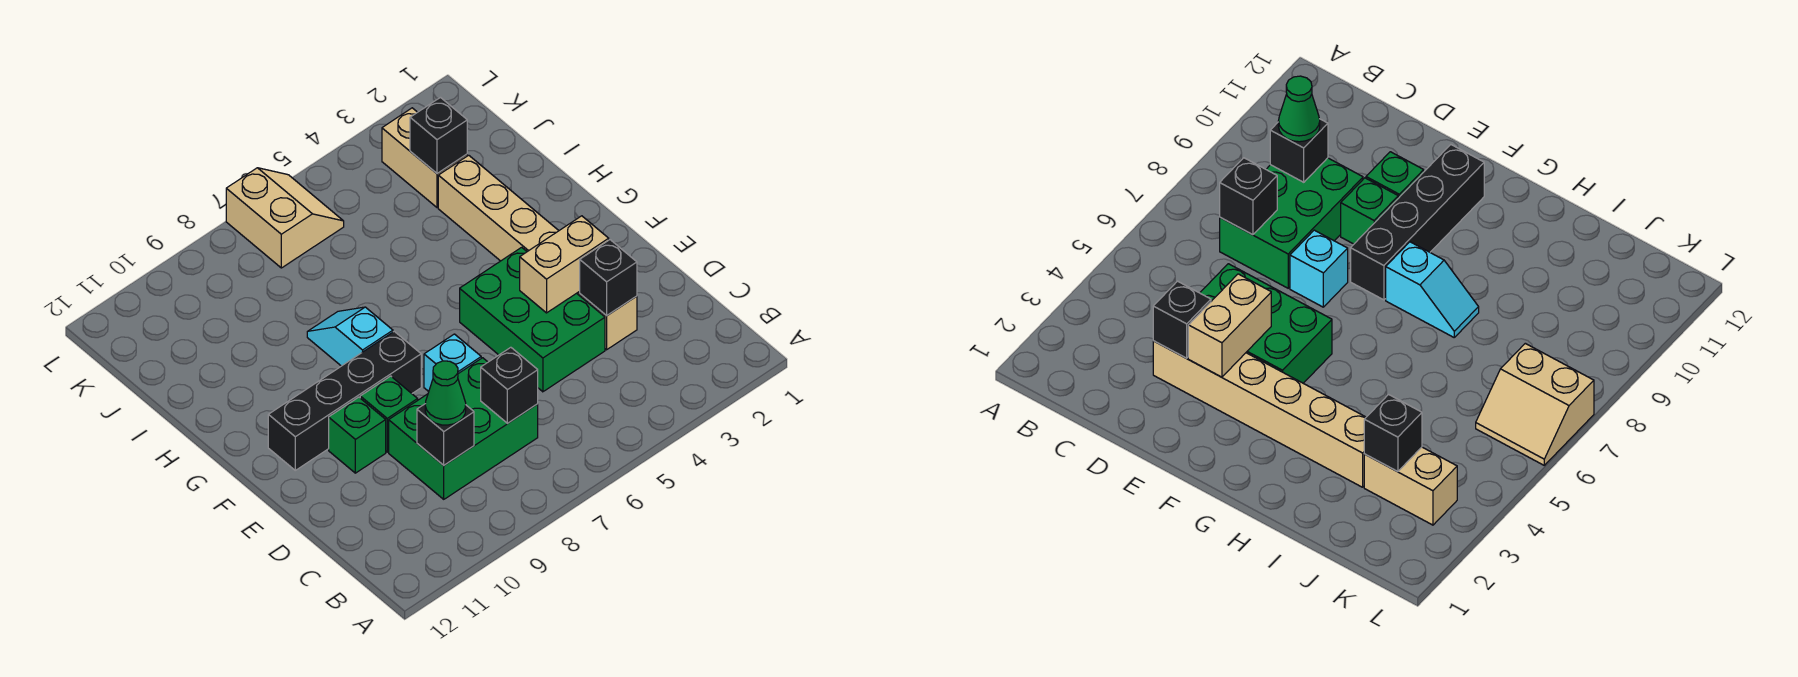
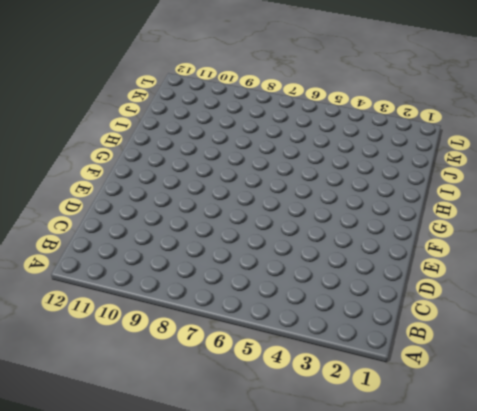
none -> green brick C7:D9 level 1
none -> tan brick D3:I3 level 1
none -> green brick D4:F5 level 1

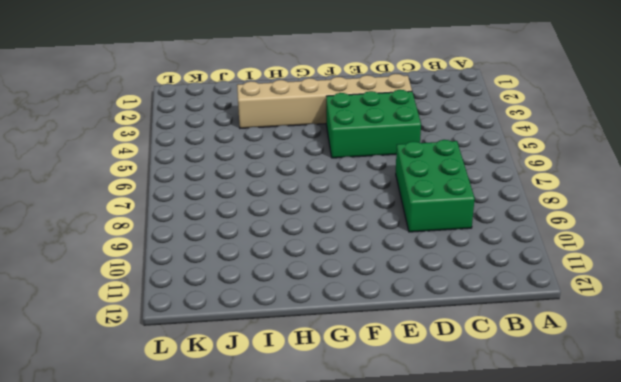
none -> cyan brick E7 level 1
none -> green brick E9 level 1
none -> green brick E10 level 1

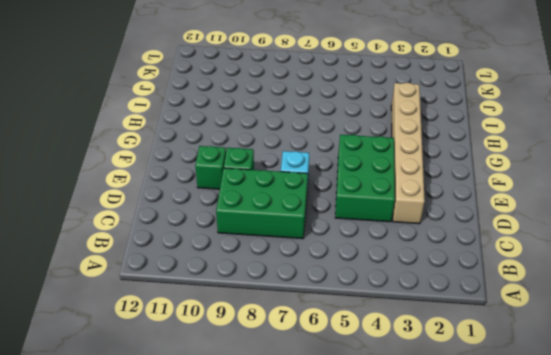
none -> black brick F8:F11 level 1
none -> cyan slope G8:H8 level 1 top G
none -> tan brick J3:K3 level 1

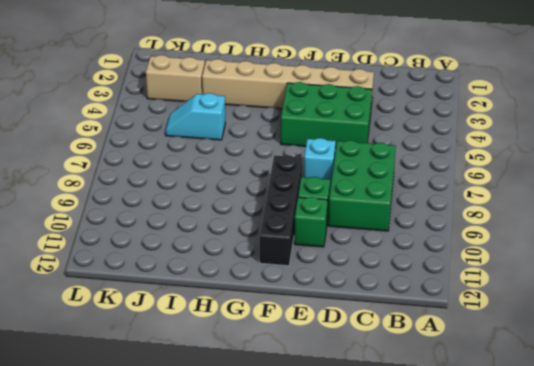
cyan slope I5:J5 level 1 top I -> cyan slope G8:H8 level 1 top G
none -> tan slope K6:L7 level 1 top 7
none -> black brick C7 level 2
none -> black brick C9 level 2

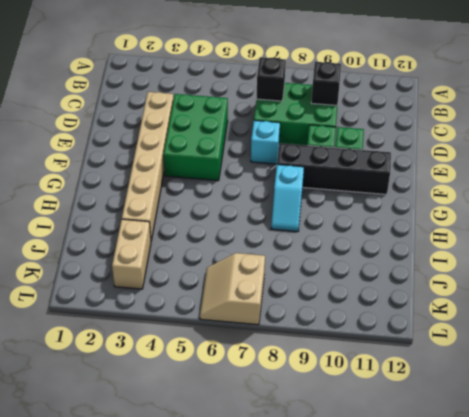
none -> black brick D3 level 2
none -> tan brick E3:E4 level 2
none -> black brick J3 level 2

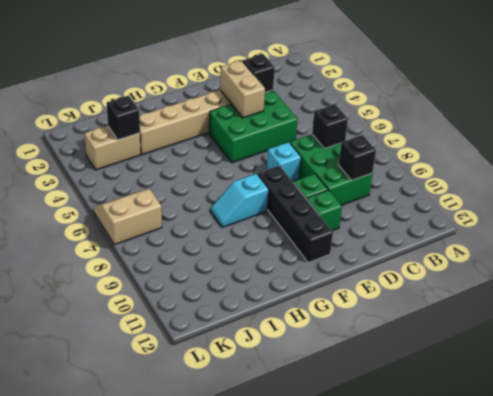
none -> green cone C9 level 3

